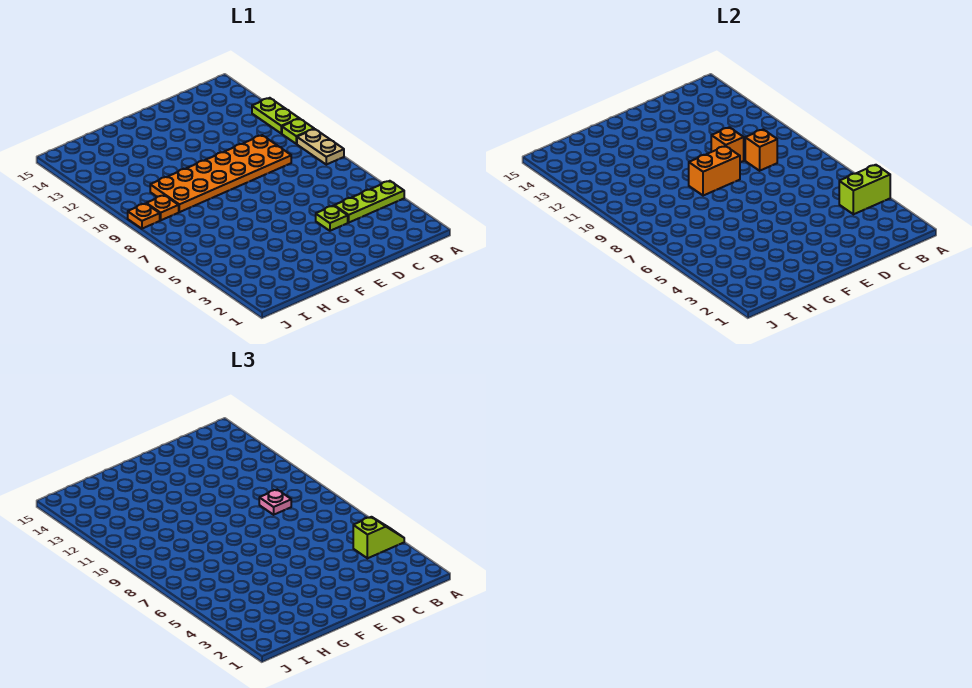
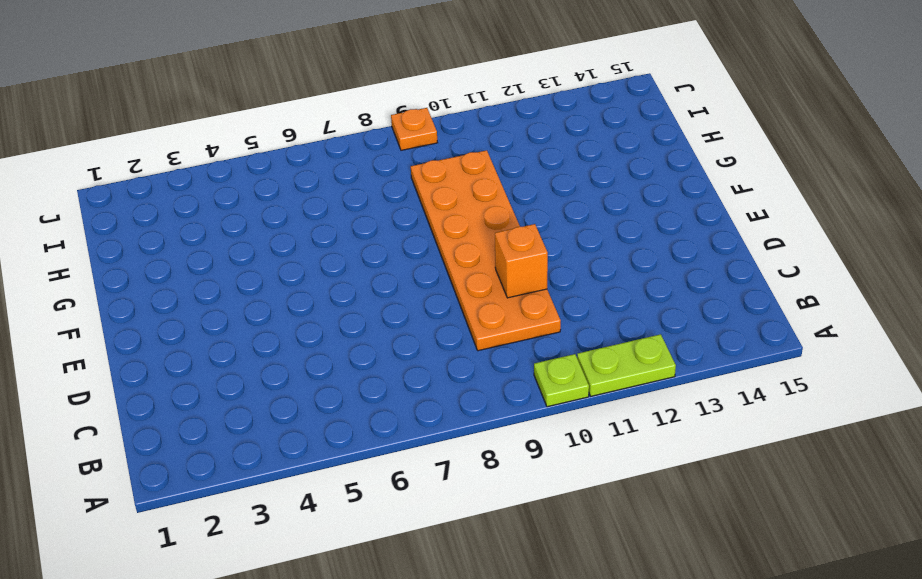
none -> lime plate A4:C4 level 1
none -> tan plate A8:A9 level 1
none -> lime plate D4 level 1

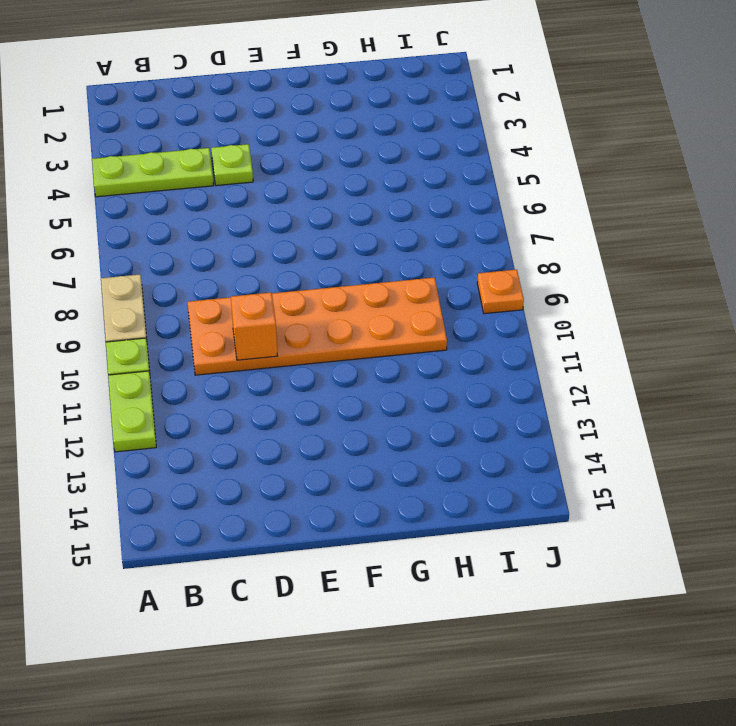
none -> orange plate I9 level 1
none -> lime brick A4:B4 level 2
none -> orange brick C9 level 2

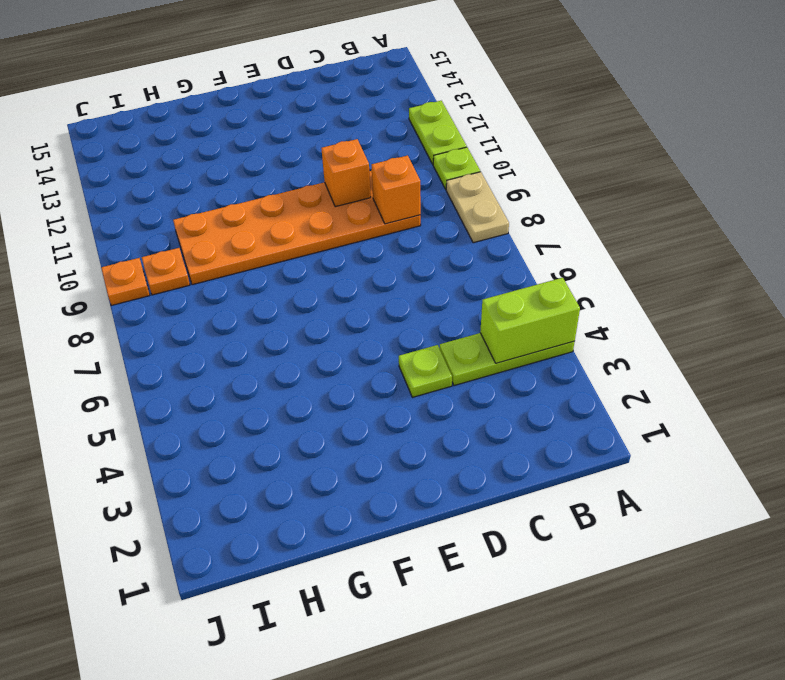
none -> orange brick E9:F9 level 2
none -> lime slope A4:B4 level 3 top B
none -> pink plate C9 level 3

